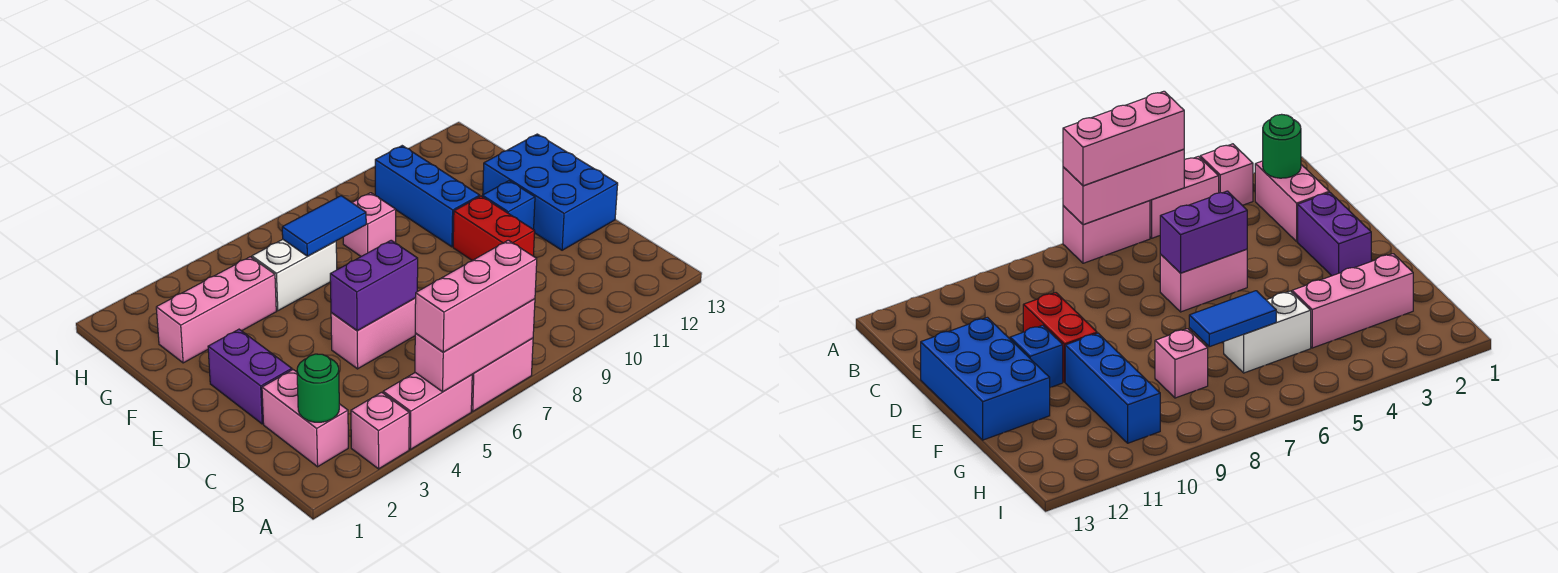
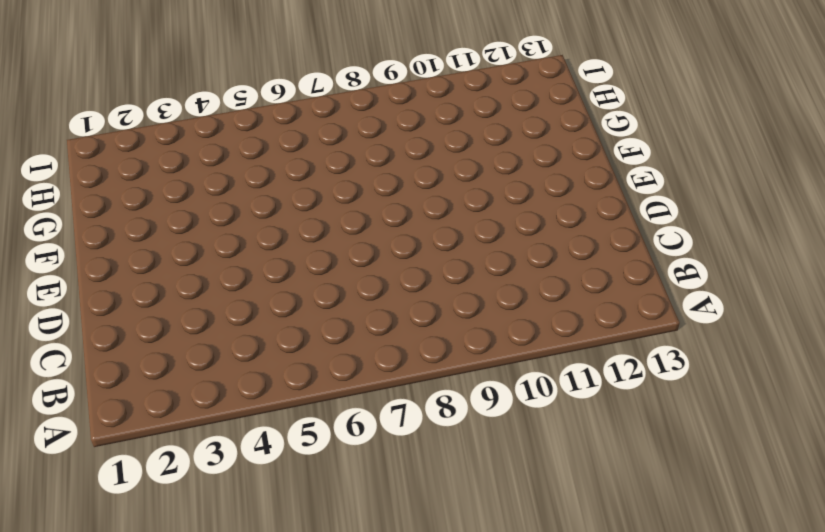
none -> pink brick A3 level 1
none -> pink brick A4:A5 level 1
none -> pink brick A6:A7 level 1

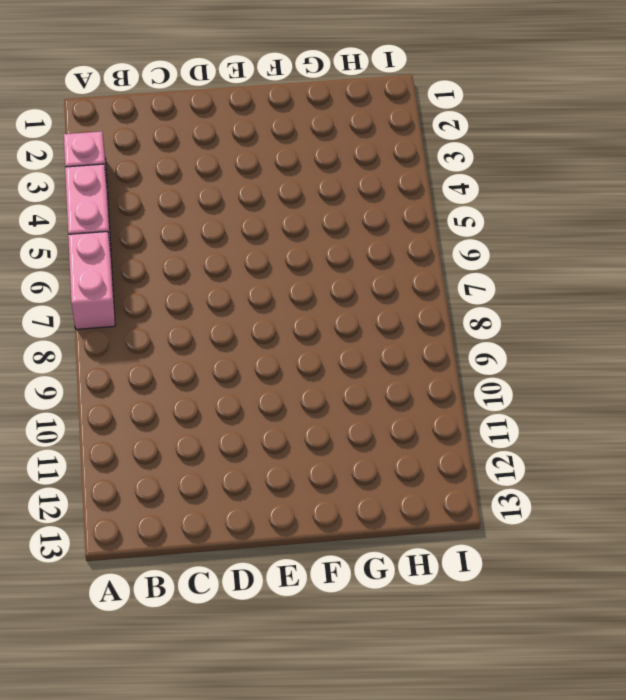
none -> pink brick B2:C2 level 1
none -> purple brick D2:E2 level 1
none -> pink brick D5:D6 level 1

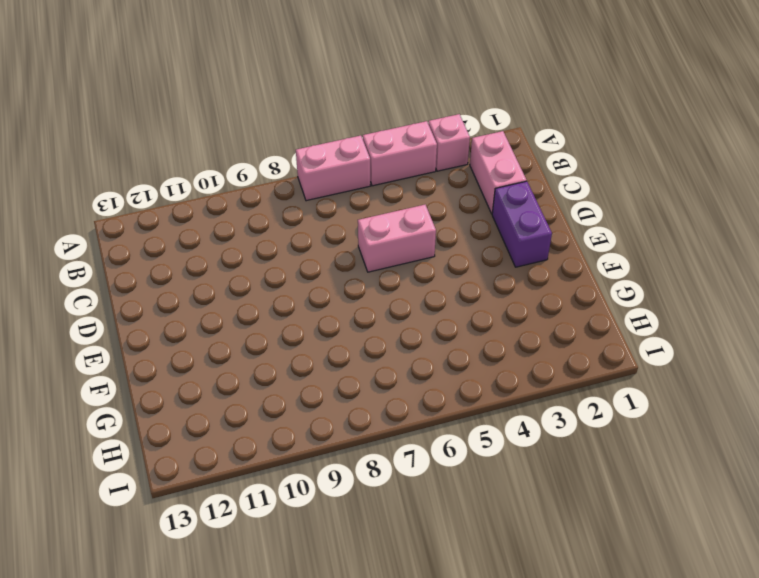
none -> red brick D10:E10 level 1
none -> blue brick D12:F13 level 1
none -> blue brick E11 level 1

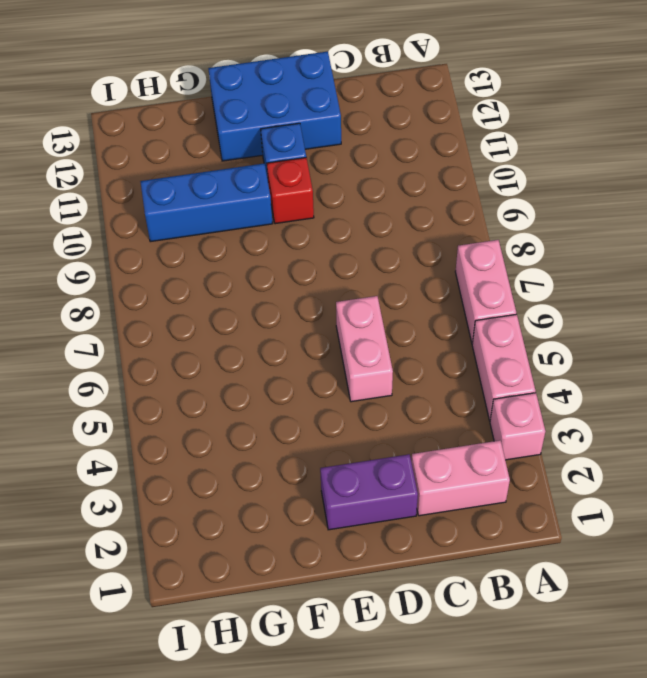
red brick E10 level 1 -> red brick D10:E10 level 1
none -> pink brick G2:G4 level 1
none -> white brick G5:G6 level 1
none -> pink brick G8 level 1

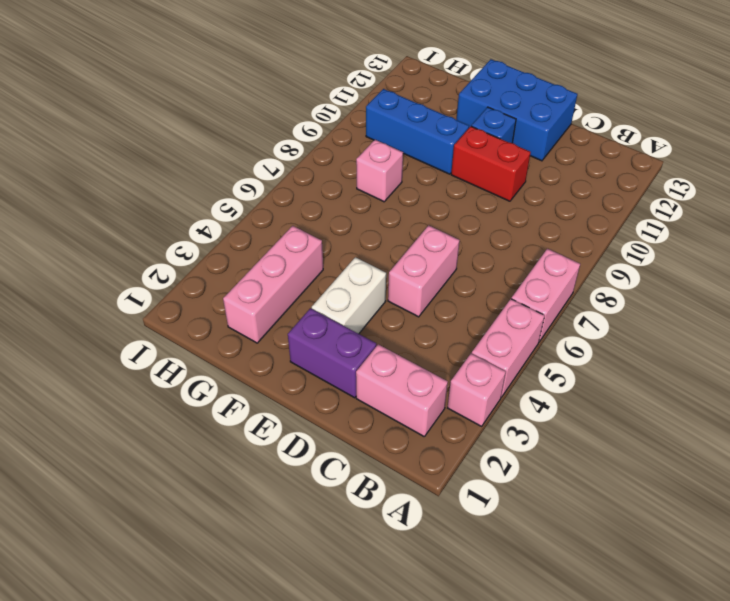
white brick E3:E4 level 1 -> white brick G5:G6 level 1
none -> pink brick A5:A7 level 2
none -> green round brick B2 level 2
none -> purple brick D5:D6 level 2

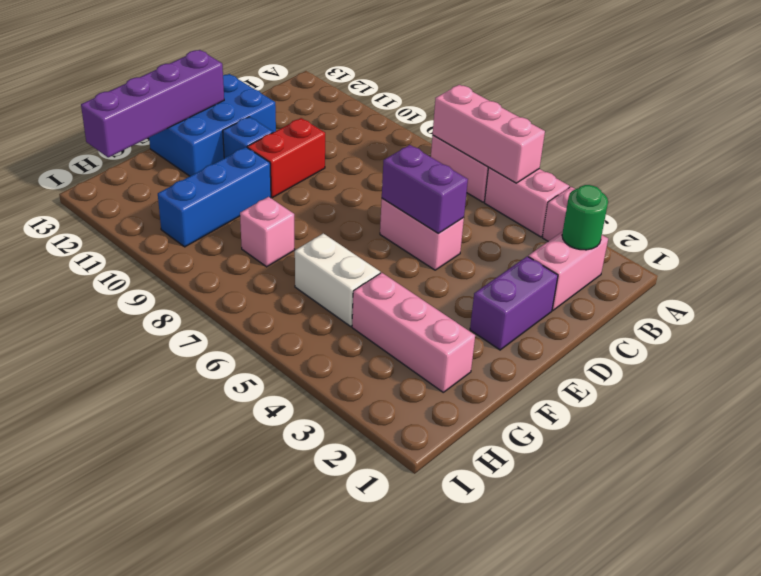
purple brick E13:H13 level 2 -> none
none -> blue tile G6:G7 level 2
none -> pink brick A5:A7 level 3

